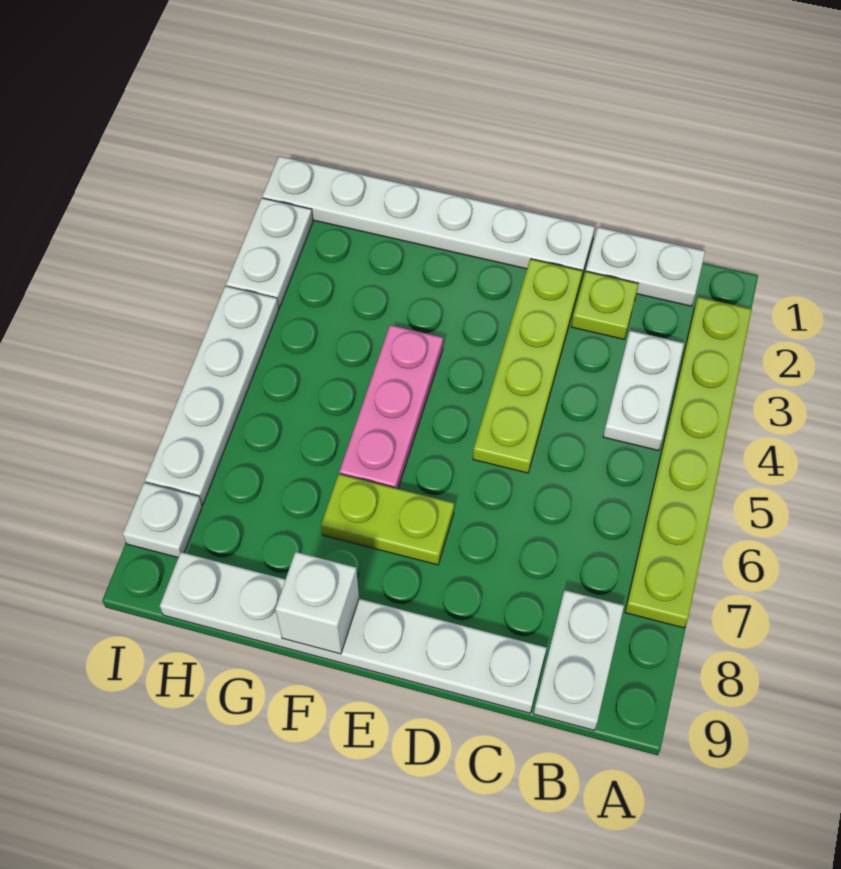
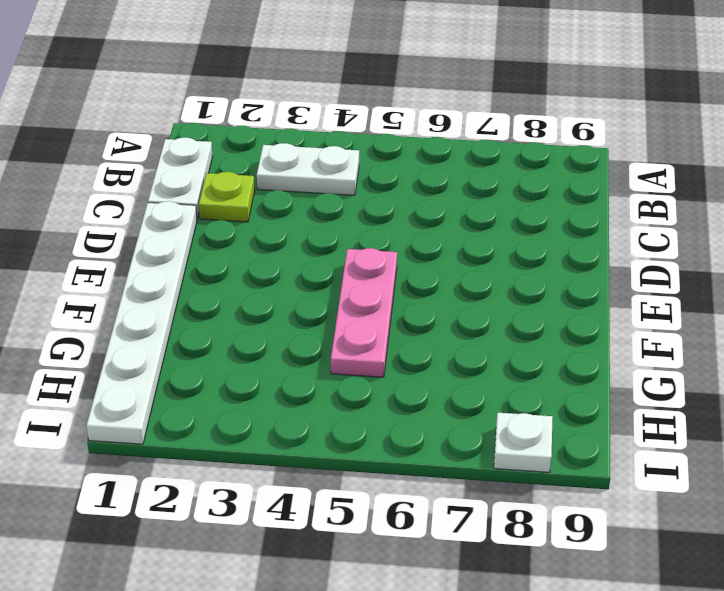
pink plate E5:G5 level 1 -> pink plate F4:F6 level 1
none -> lime plate A2:A7 level 1
none -> white plate B8:B9 level 1
none -> white plate C9:H9 level 1

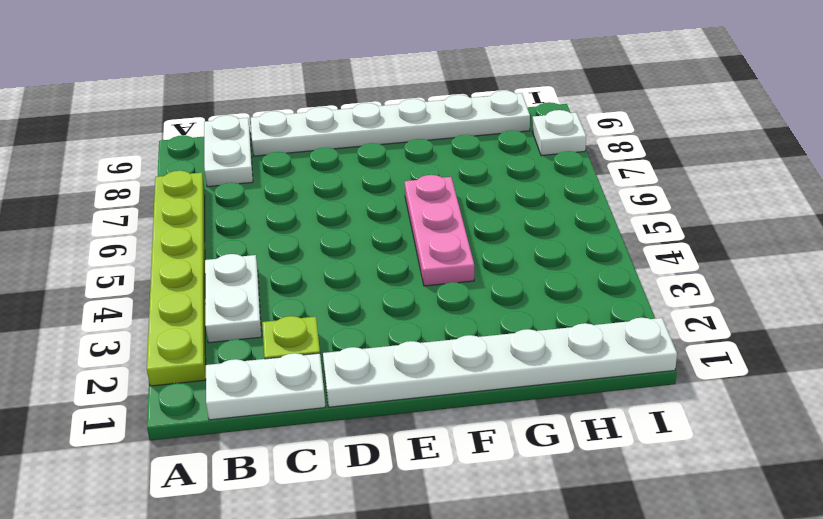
none -> lime plate D2:D5 level 1
none -> lime plate E7:F7 level 1
none -> white plate I2:I3 level 1

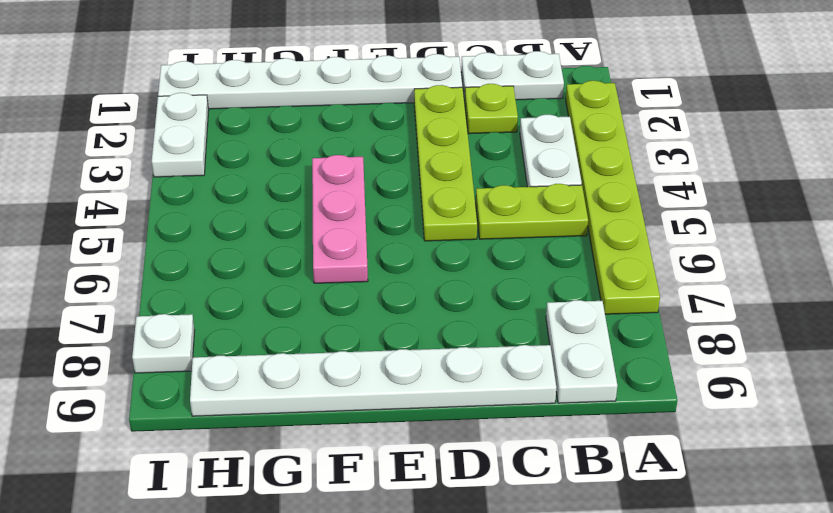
lime plate B5:C5 level 1 -> lime plate E7:F7 level 1
none -> white plate I4:I7 level 1
none -> white brick F9 level 2

